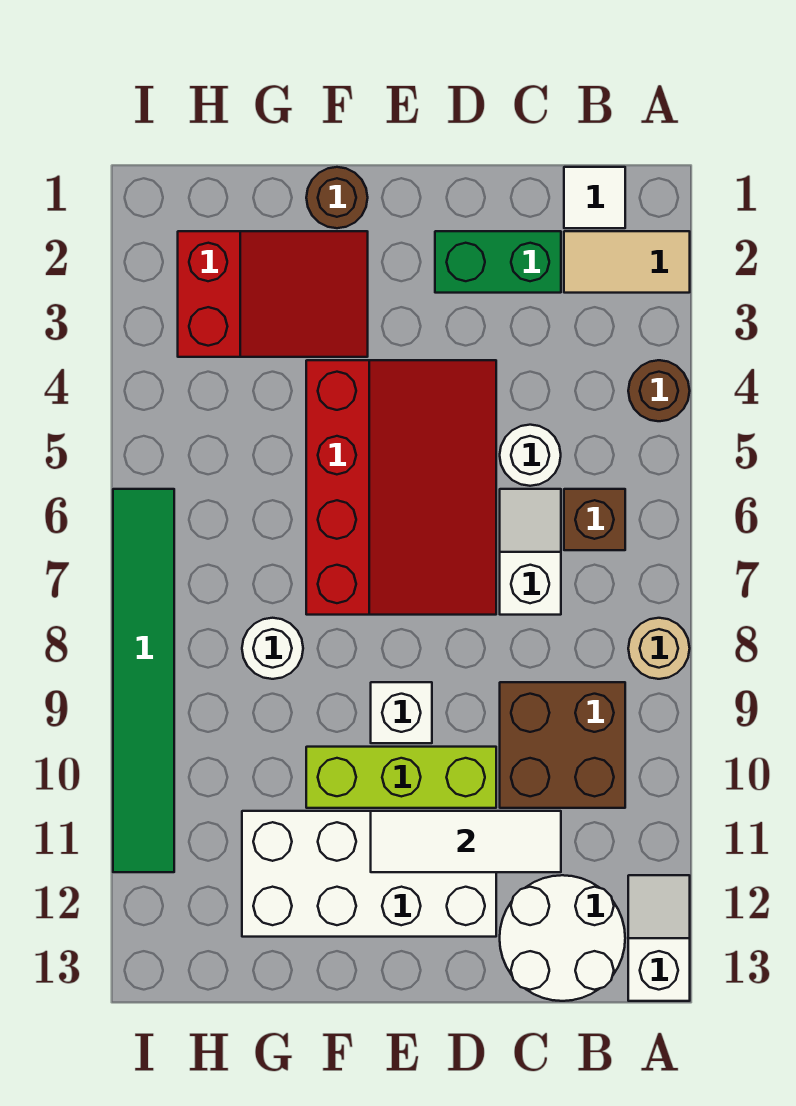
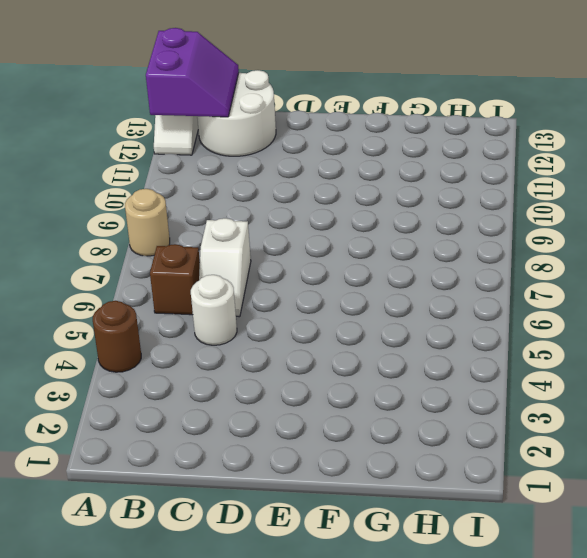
purple slope A12:B13 level 2 top A -> none
none -> tan tile A2:B2 level 1
none -> white tile B1 level 1
none -> brown brick B9:C10 level 1

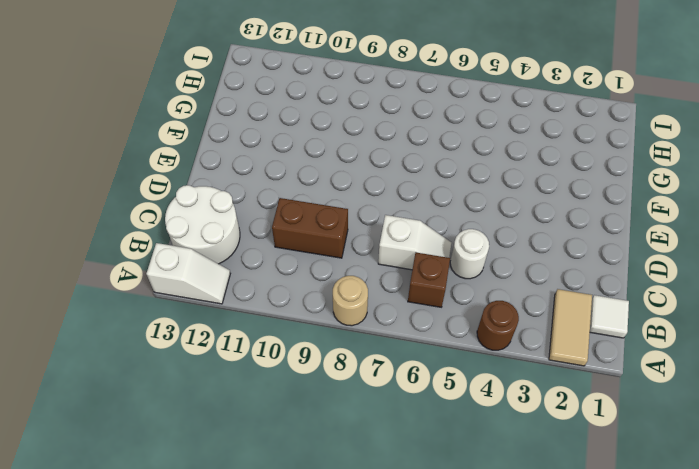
brown brick C9:C10 level 1 -> brown brick B9:C10 level 1
none -> green brick C2:D2 level 1
none -> red slope D4:F7 level 1 top F
none -> lime brick D10:F10 level 1

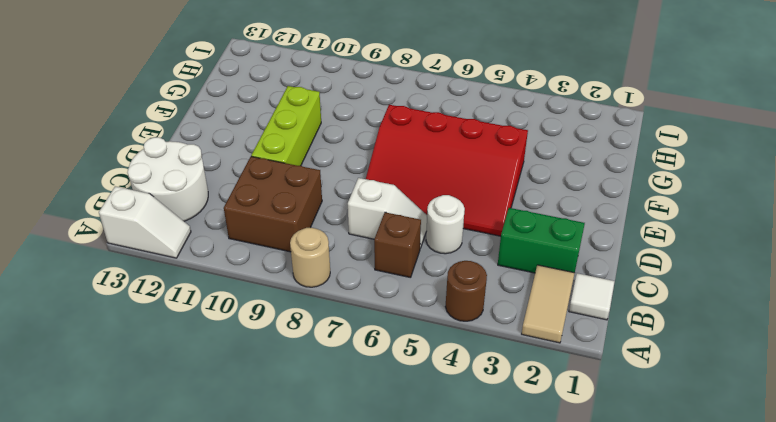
green brick C2:C3 level 1 -> green brick C2:D2 level 1
none -> white brick D11:G12 level 1
none -> white brick E9 level 1
none -> brown round brick F1 level 1

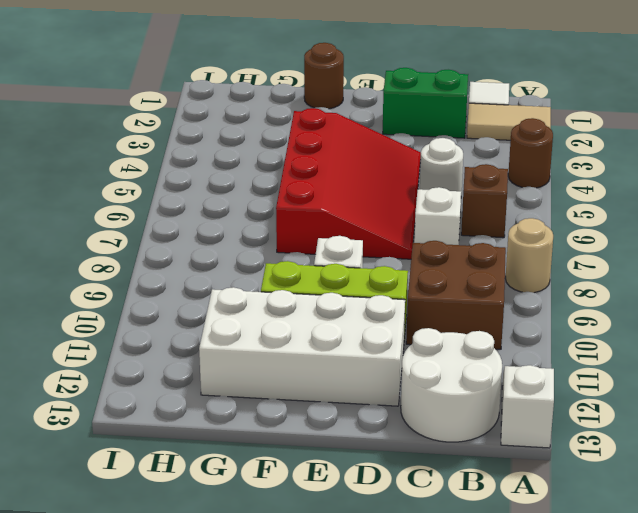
none -> red slope F2:H3 level 1 top H
none -> white round brick G8 level 1
none -> green tile I6:I11 level 1

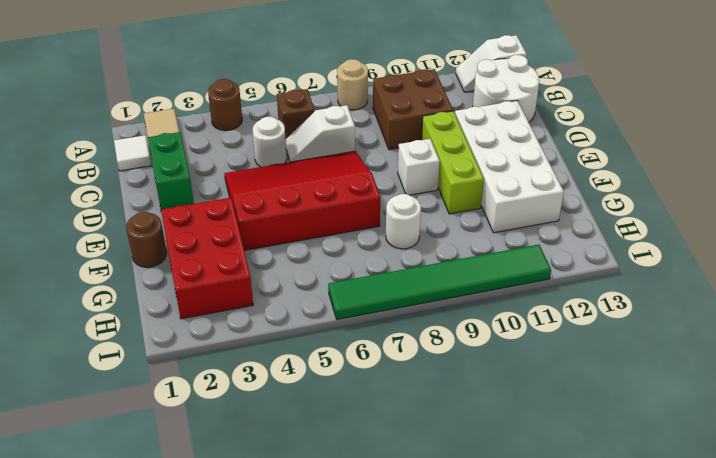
red brick F2:H3 level 1 -> red slope F2:H3 level 1 top H
none -> white tile C11:E11 level 2

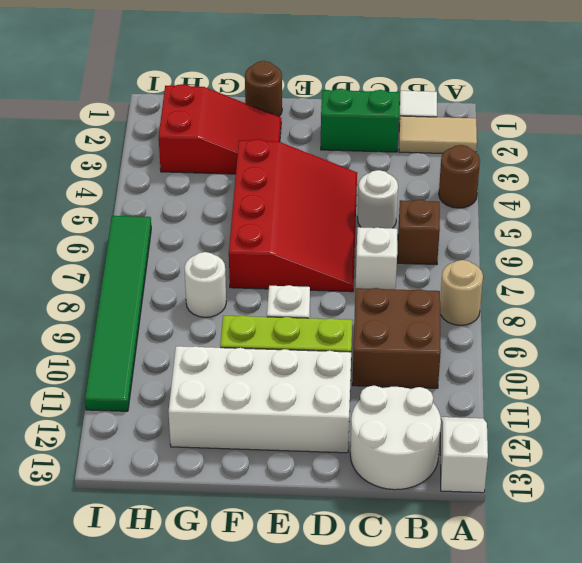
none -> white tile C11:E11 level 2

